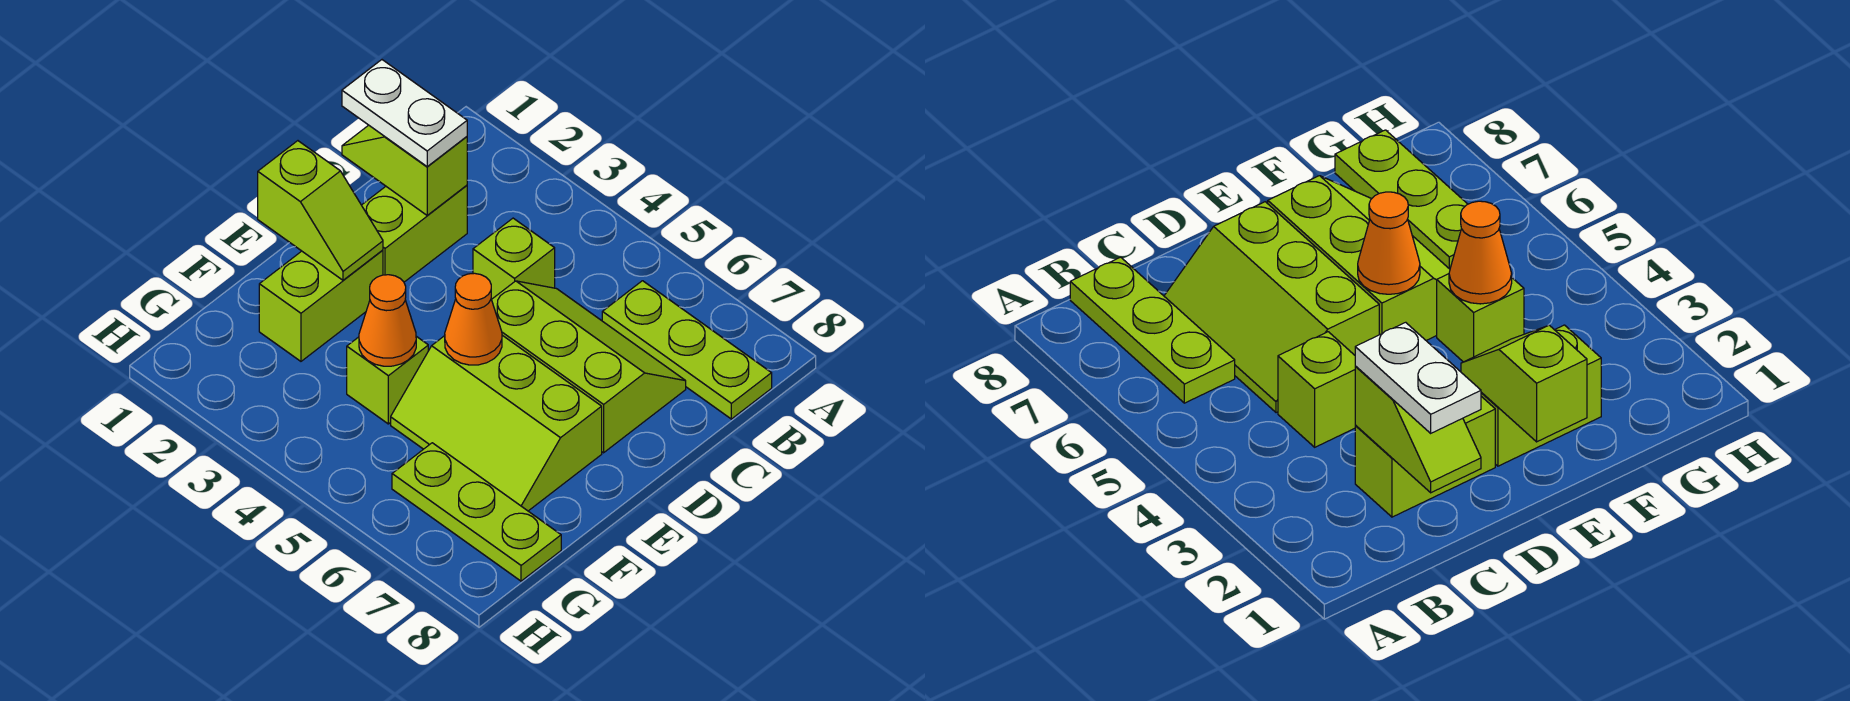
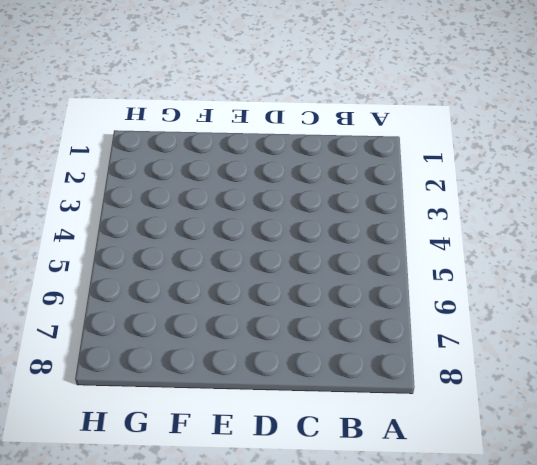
none -> lime plate B6:B8 level 1
none -> lime brick C2:D2 level 1
none -> lime brick C4 level 1

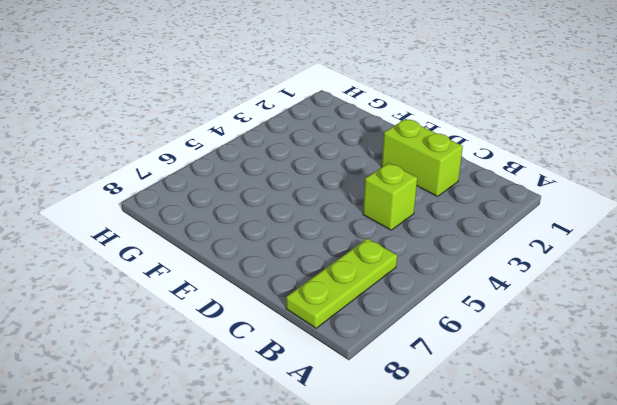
none -> lime slope C5:D7 level 1 top D
none -> lime brick E2:F2 level 1
none -> lime slope E5:F7 level 1 top E

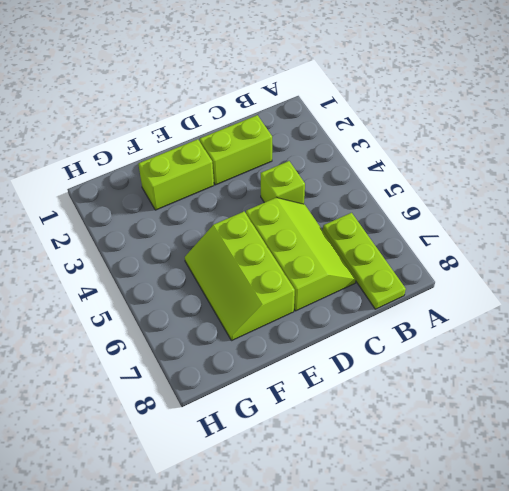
none -> lime brick F4 level 1
none -> lime plate G6:G8 level 1
none -> lime slope C1:C2 level 2 top 2

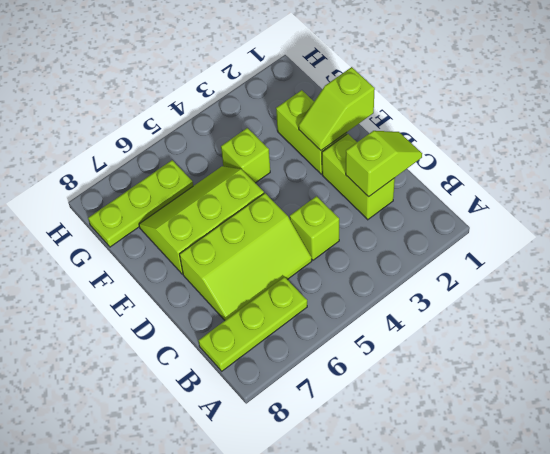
none -> orange cone E5 level 2
none -> orange cone F4 level 2
none -> white plate C1:C2 level 3

